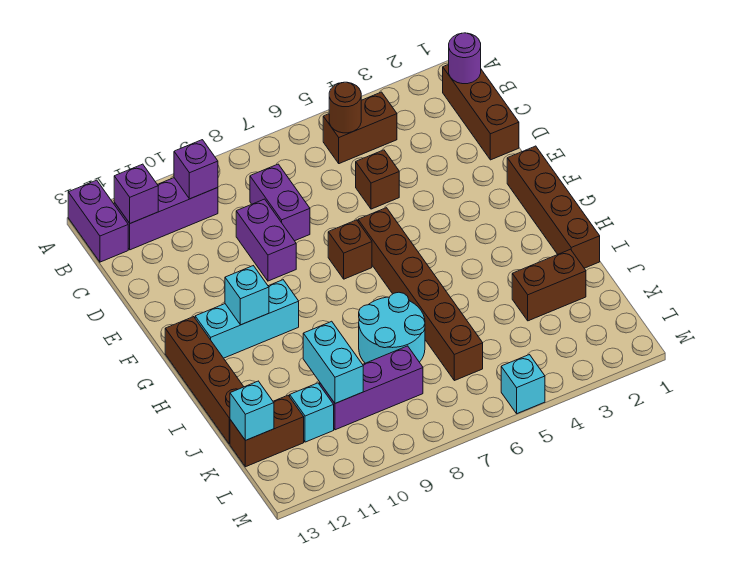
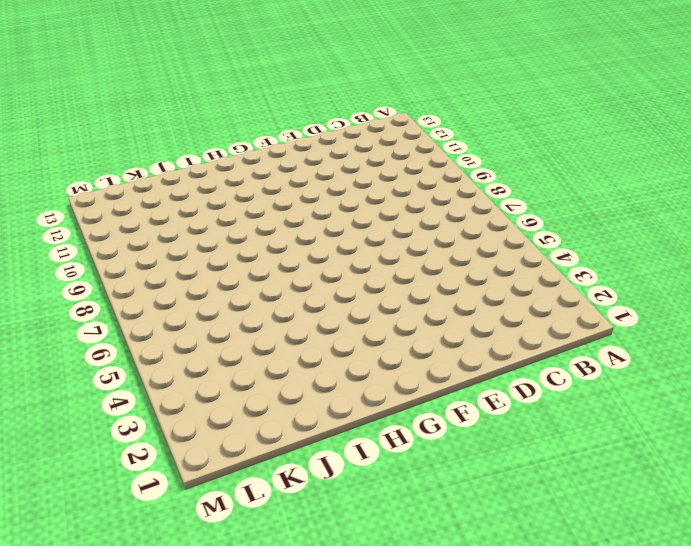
none -> purple brick A13:B13 level 1
none -> brown brick B1:D1 level 1
none -> brown brick B4:B5 level 1

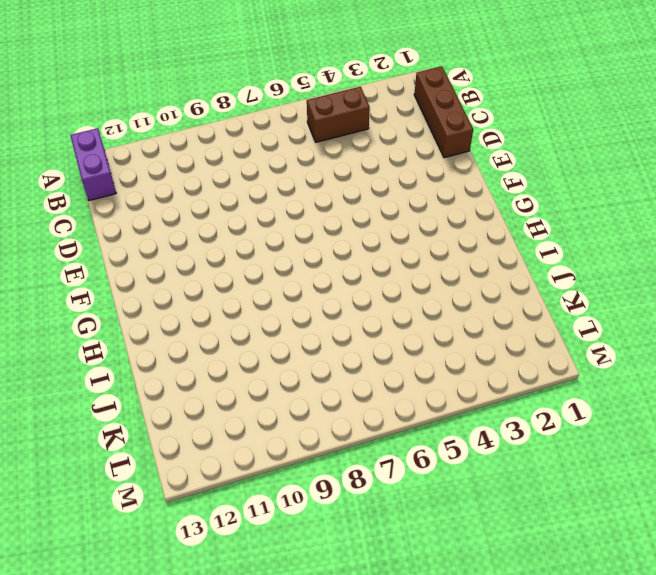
none -> purple brick B10:B12 level 1
none -> purple brick C8:D8 level 1
none -> brown brick D5 level 1

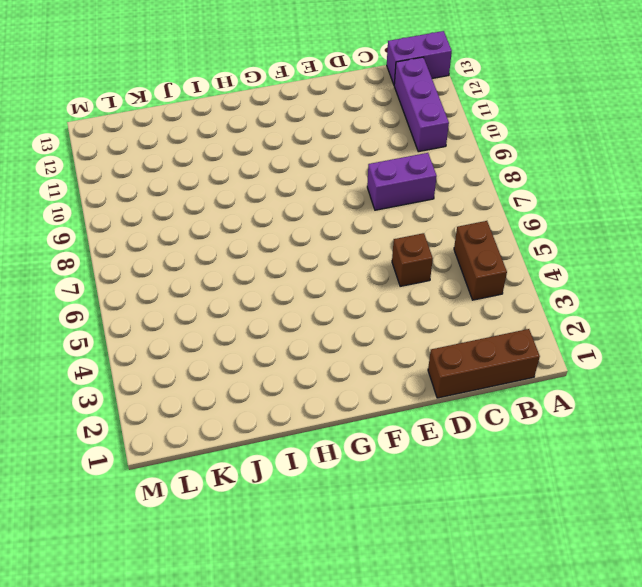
none -> purple brick D9:E9 level 1
none -> brown brick F1:I1 level 1
none -> brown brick F6:K6 level 1

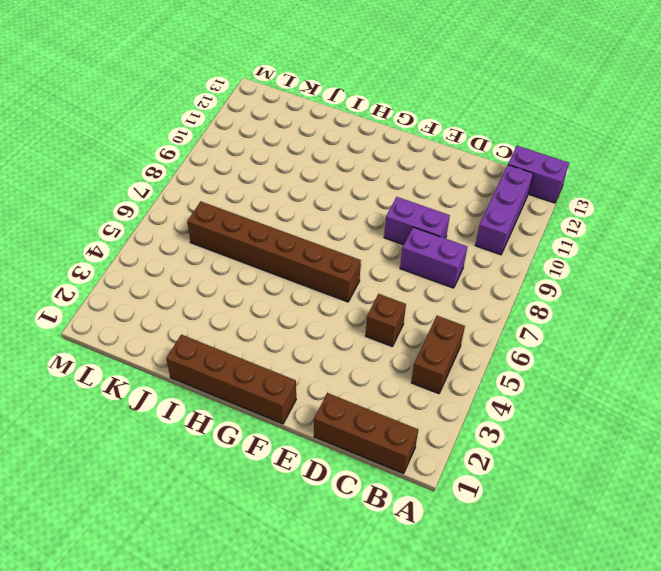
none -> brown brick F7 level 1
none -> cyan brick G10:G12 level 1
none -> brown brick G13:J13 level 1

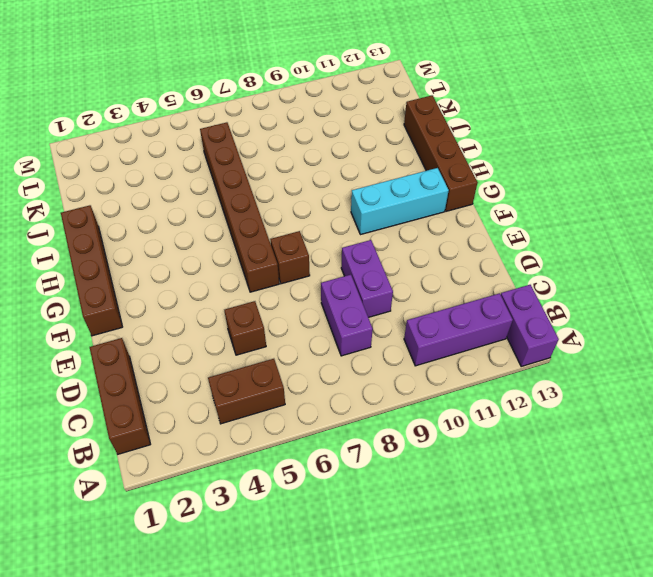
none -> cyan round brick I7:J8 level 1
none -> brown brick J2:J3 level 1
none -> purple brick K8:K10 level 1

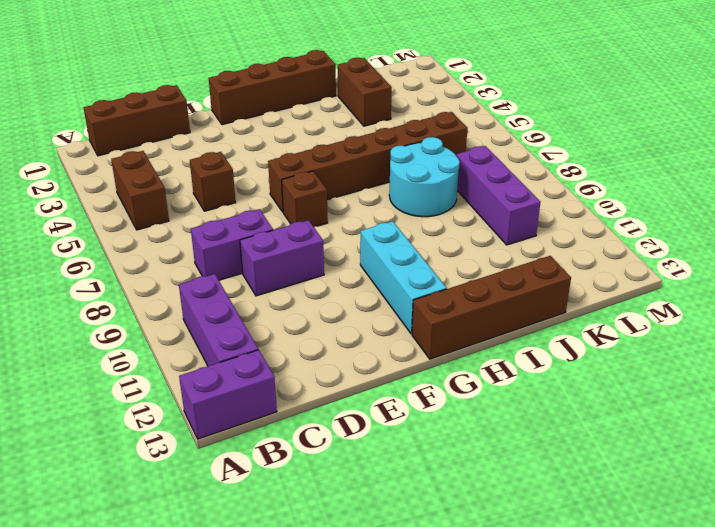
none -> cyan brick K11 level 1
none -> brown brick K12:K13 level 1
none -> cyan brick M5 level 1

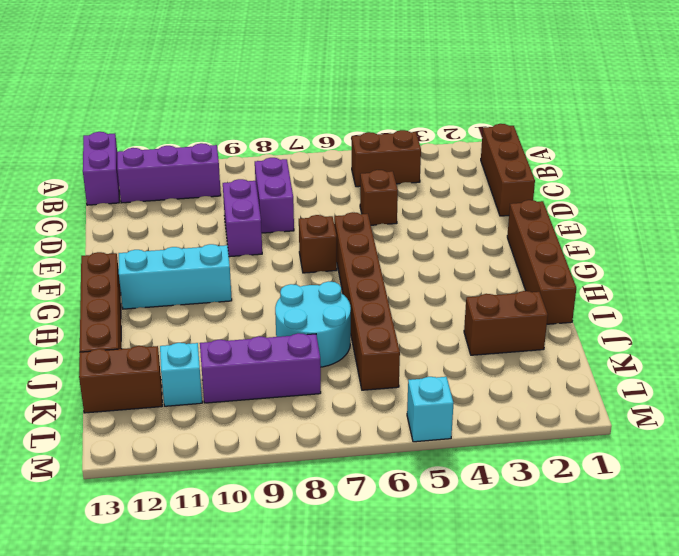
none -> purple round brick B1 level 2
none -> brown round brick B5 level 2
none -> purple brick B10 level 2

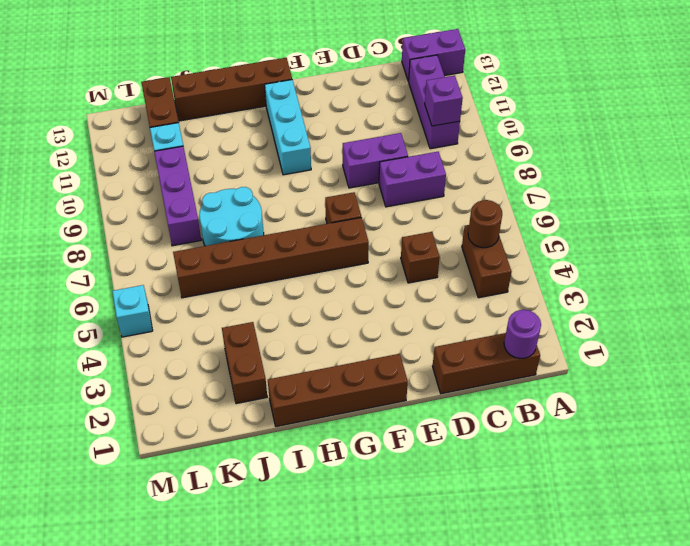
none -> purple brick B12 level 2
none -> cyan brick G11 level 2
none -> cyan brick J10:K10 level 2

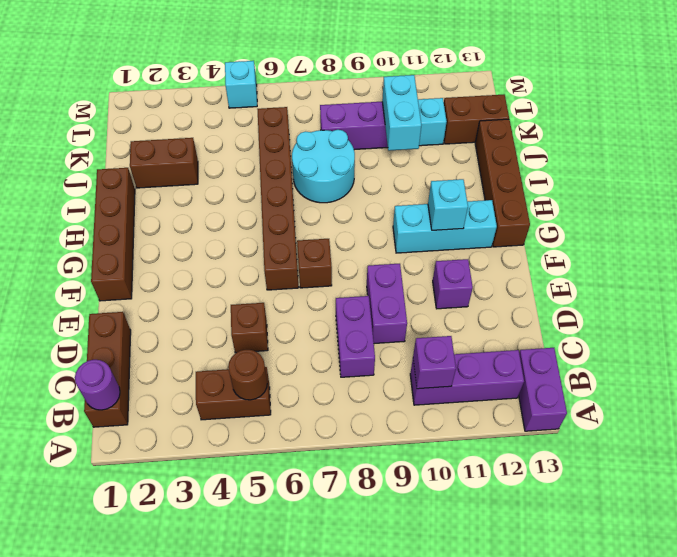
purple brick E11 level 1 -> purple brick B12 level 2
none -> cyan brick K13 level 2

